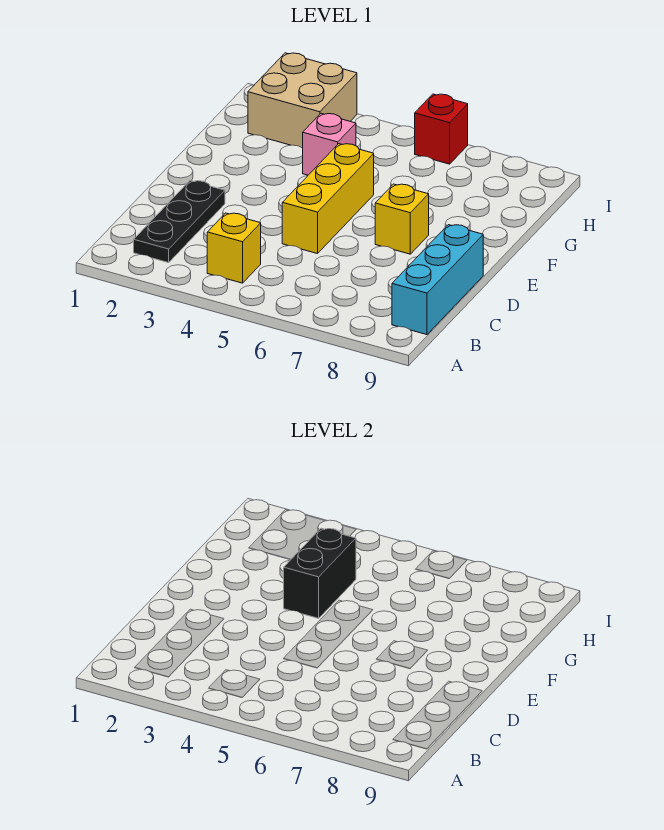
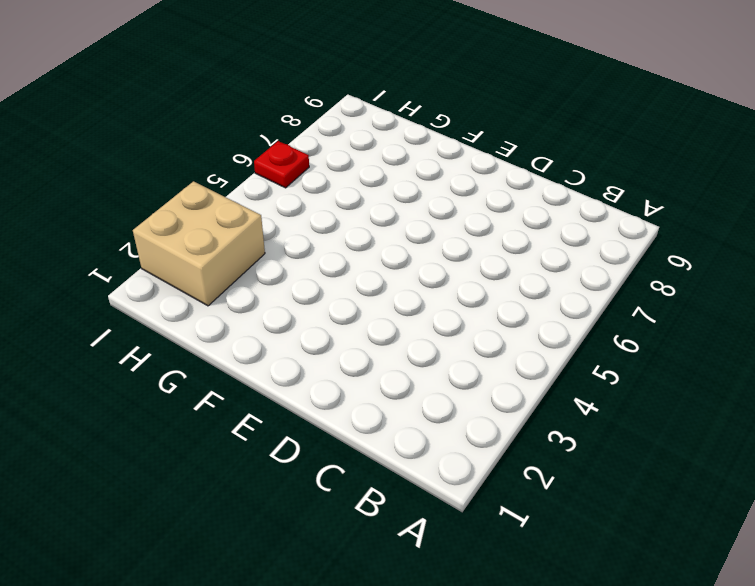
red plate I6 level 1 -> red brick I6 level 1
none -> black plate B2:D2 level 1
none -> yellow brick B4 level 1

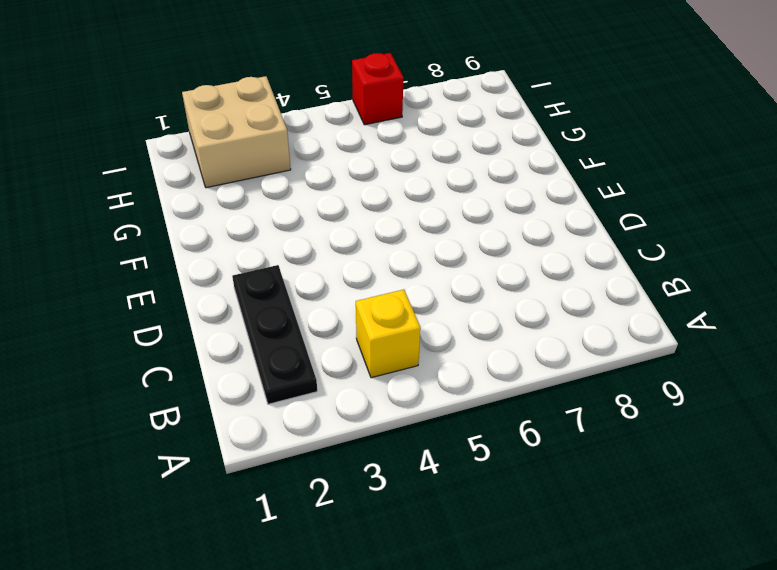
none -> cyan brick B9:D9 level 1
none -> yellow brick D5:F5 level 1

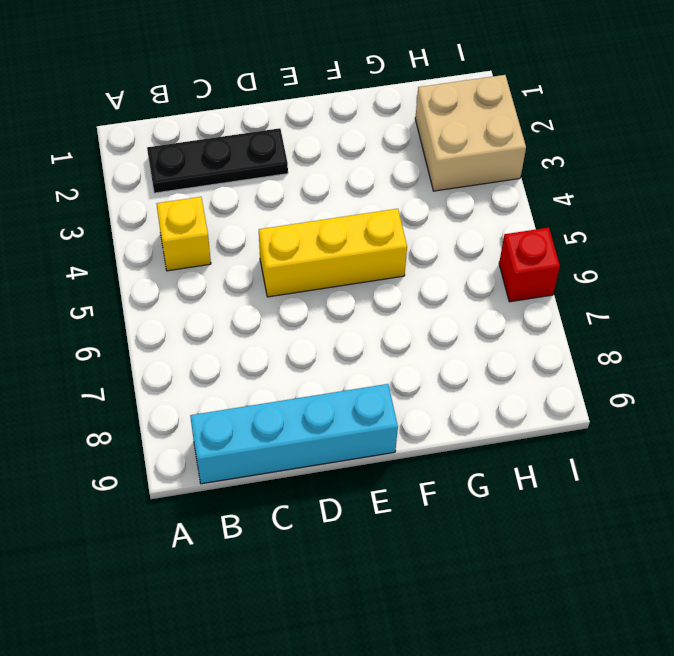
cyan brick B9:E9 level 1 -> cyan brick B9:D9 level 1
none -> yellow brick E7 level 1
none -> pink brick G4 level 1

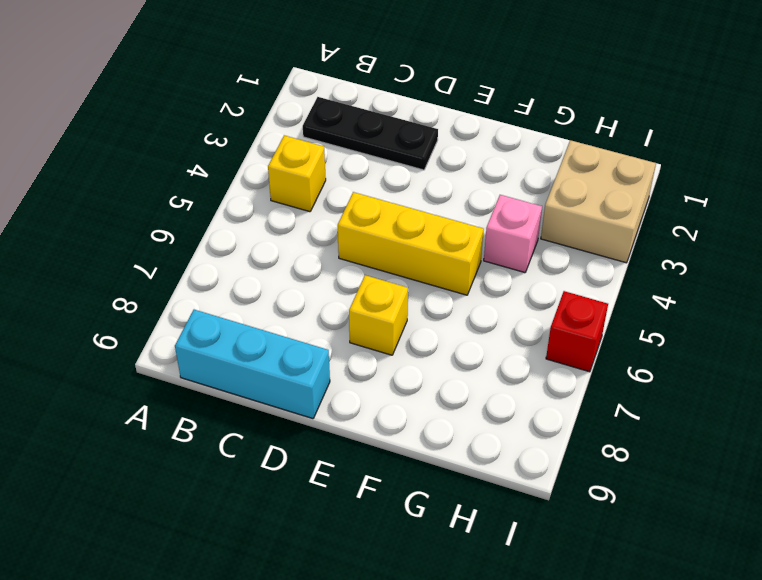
none -> black brick F4:G4 level 2

